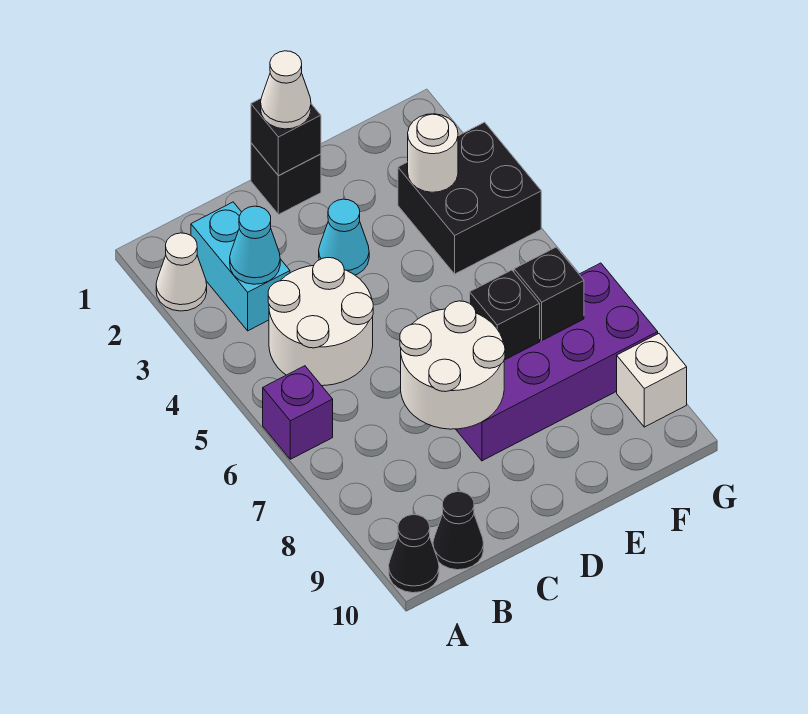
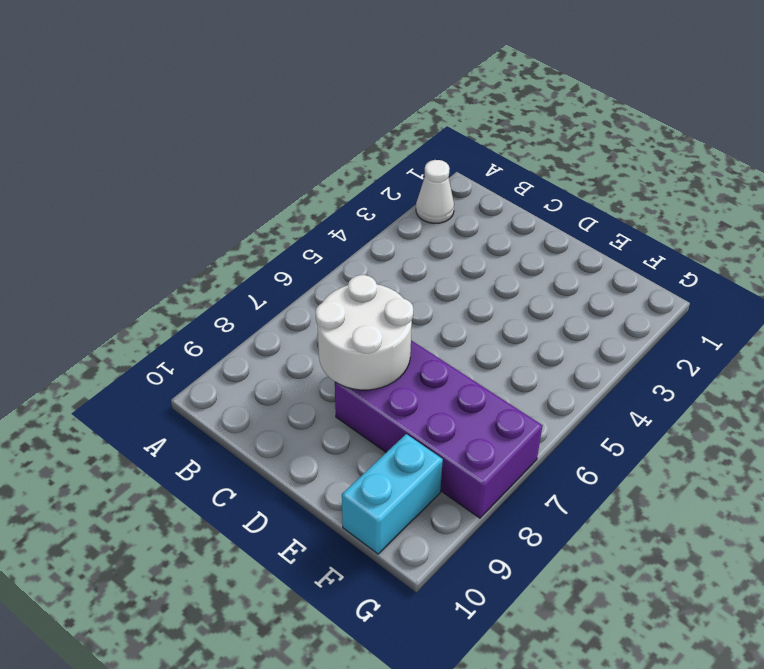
cyan brick F9:F10 level 1 -> cyan brick B2:B3 level 1
none -> purple brick A6 level 1
none -> black cone A10 level 1
none -> white round brick B4:C5 level 1

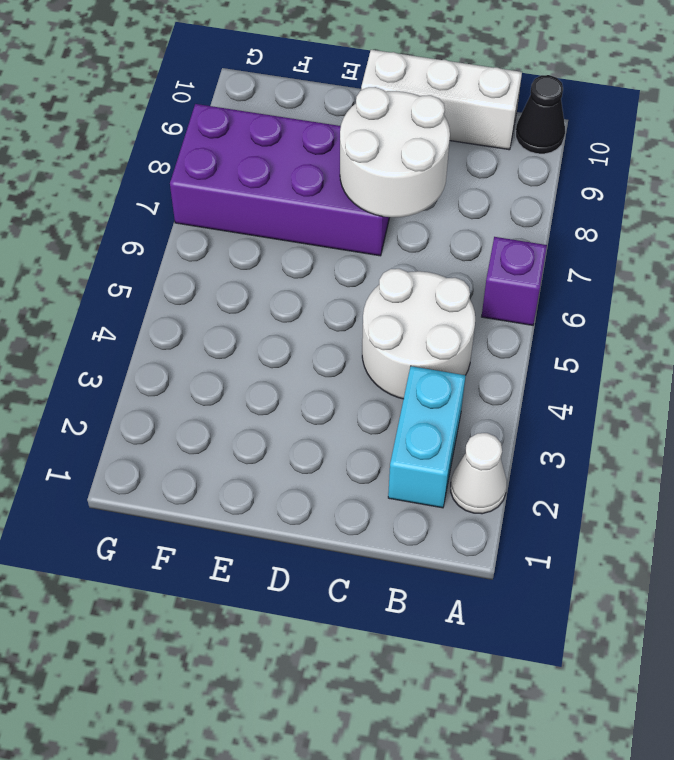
white brick B10:D10 level 1 -> black cone B10 level 1
none -> black brick D1 level 1
none -> cyan cone D3 level 1
none -> black brick F3:G4 level 1

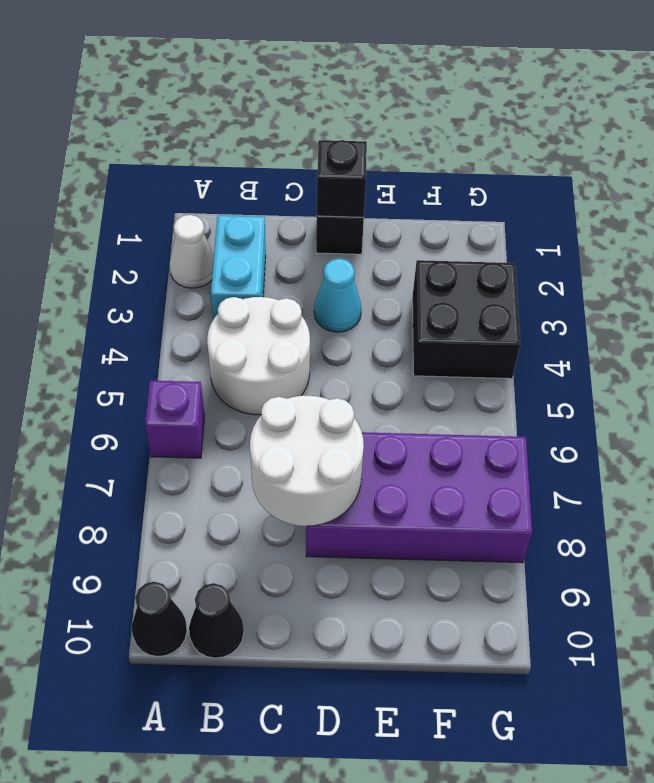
none -> white brick G9 level 1
none -> cyan cone B3 level 2
none -> black brick E7 level 2

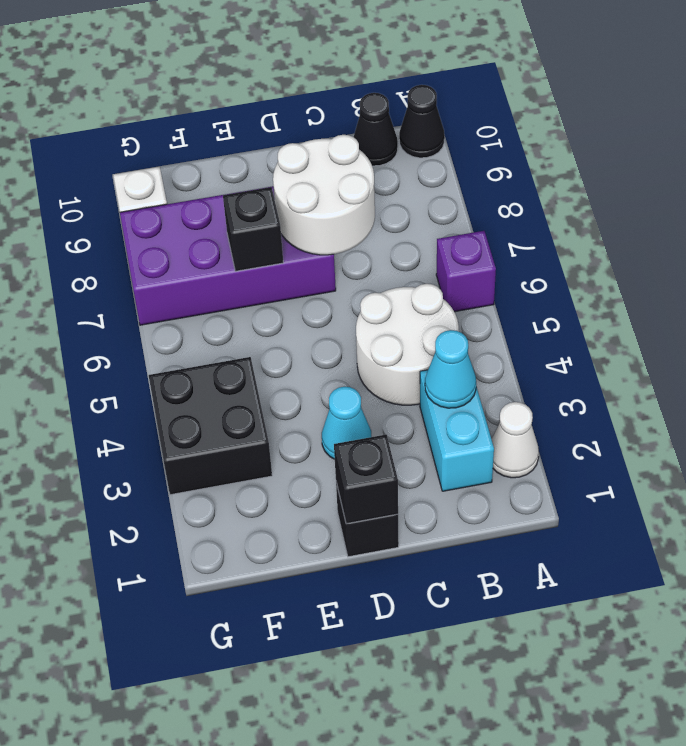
none -> white round brick F3 level 2
none -> black brick F7 level 2
none -> white cone D1 level 3

